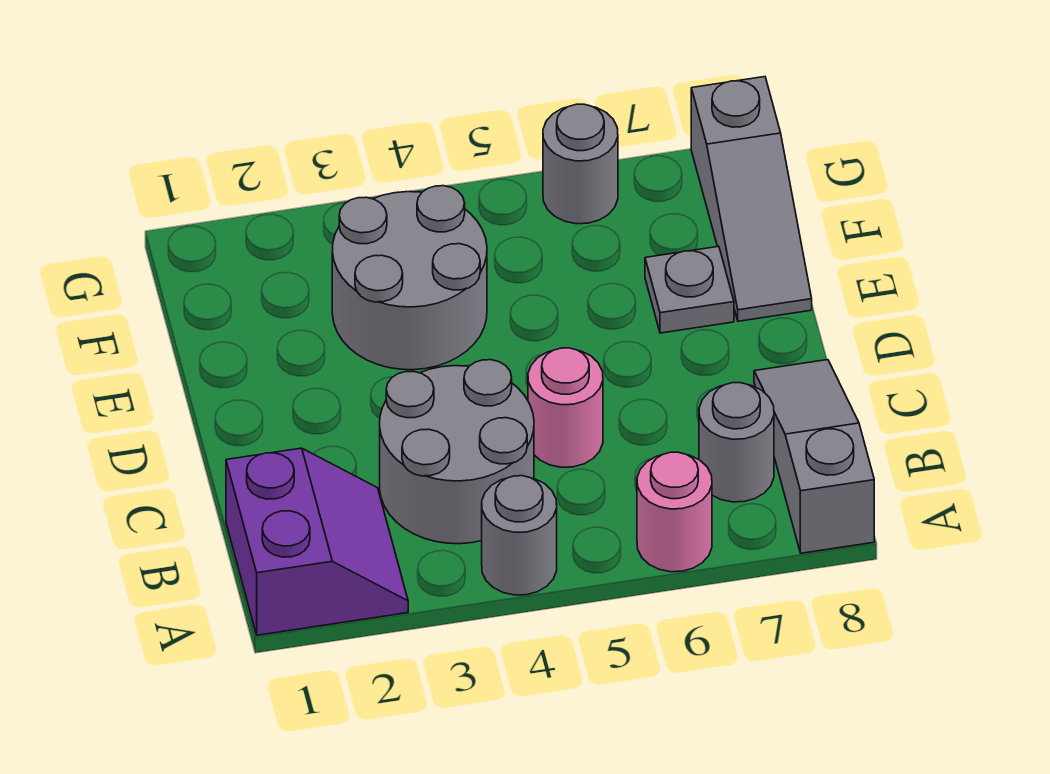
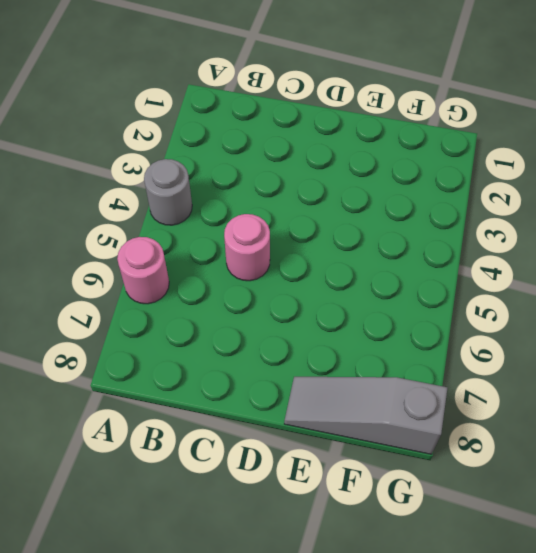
none -> purple slope A1:B2 level 1 top 1
none -> grey slope A8:C8 level 1 top A

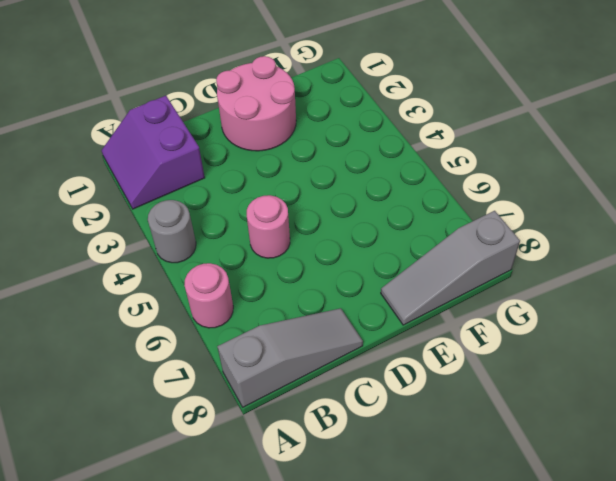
purple slope A1:B2 level 1 top B -> purple slope A1:B2 level 1 top 1
pink round brick D1:E2 level 1 -> none
none -> grey round brick B3:C4 level 1
none -> grey round brick B7 level 1

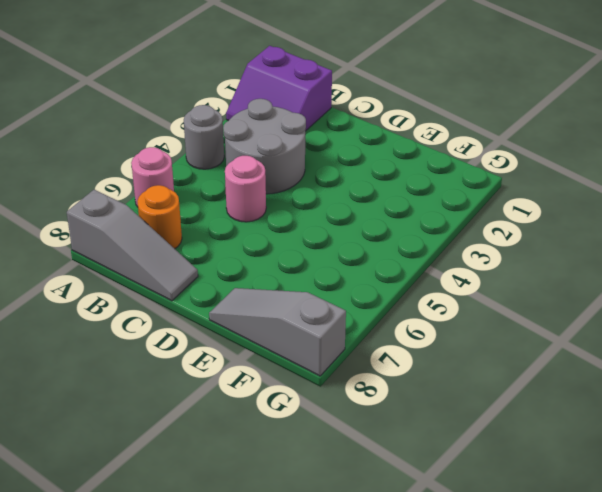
orange round brick B7 level 1 -> grey round brick B7 level 1
none -> grey round brick E3:F4 level 1
none -> grey plate E7 level 1

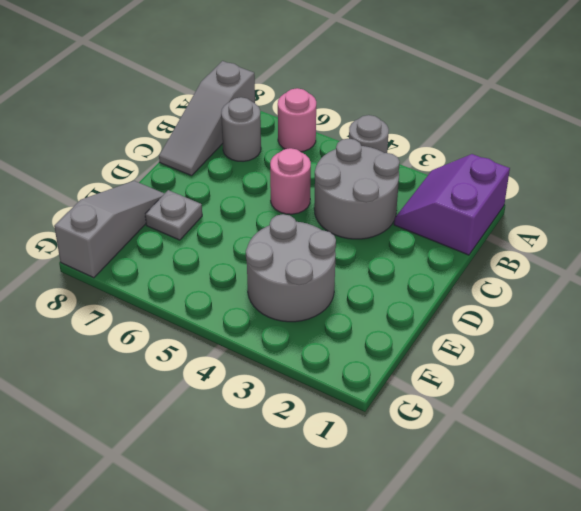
none -> grey round brick G6 level 1

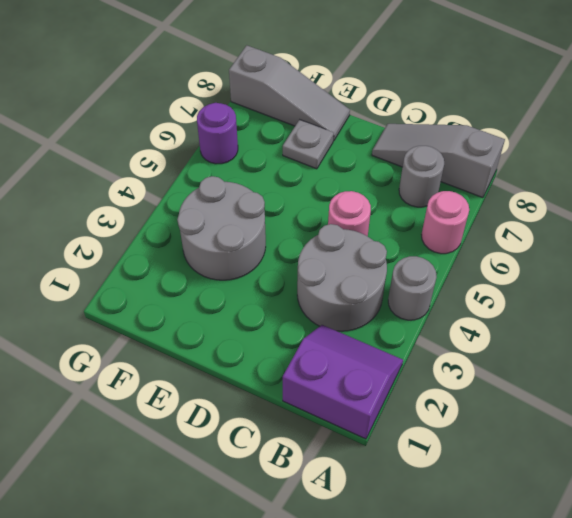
purple round brick G6 level 1 -> grey round brick G6 level 1

